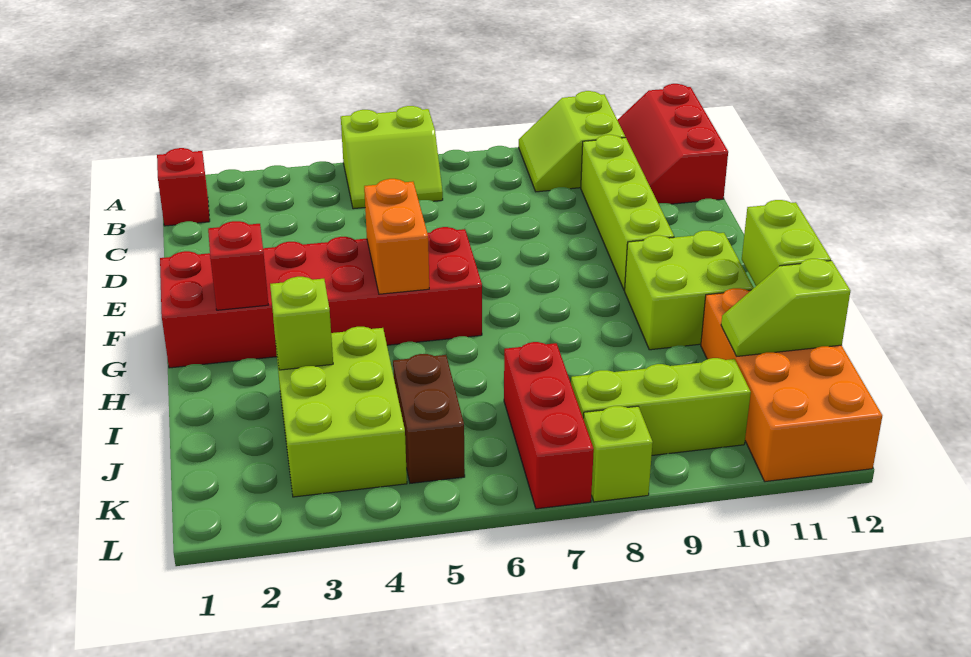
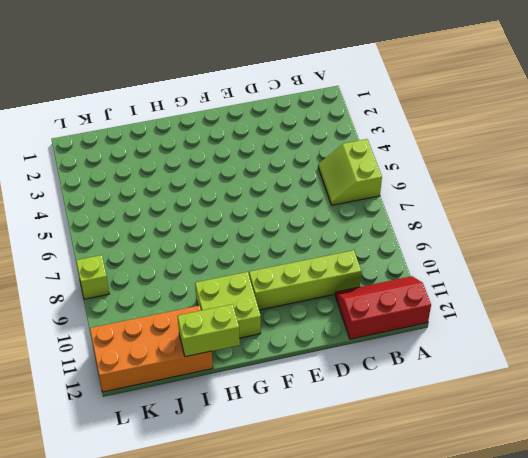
none -> lime slope A9:B10 level 1 top 10
none -> red brick B1 level 1
none -> red brick F1:G6 level 1

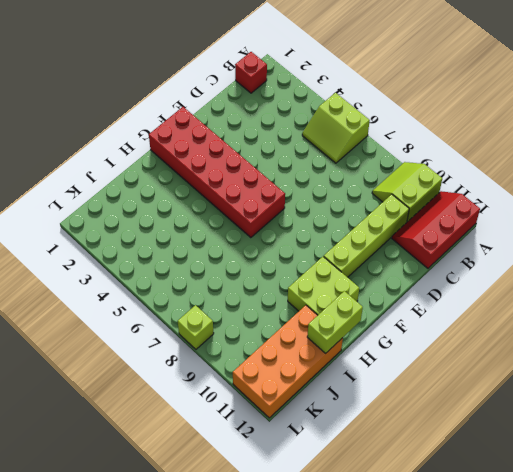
none -> lime brick I3:K4 level 1
none -> brown brick J5:K5 level 1
none -> red brick J7:L7 level 1

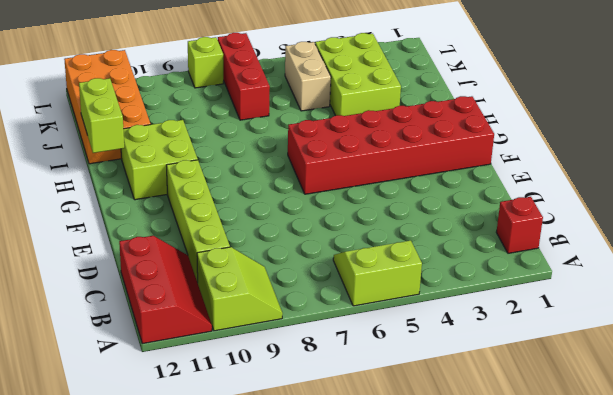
tan brick J5:K5 level 1 -> brown brick J5:K5 level 1
none -> lime brick K8:K10 level 1
none -> orange brick F5:G5 level 2
none -> red brick G2 level 2

